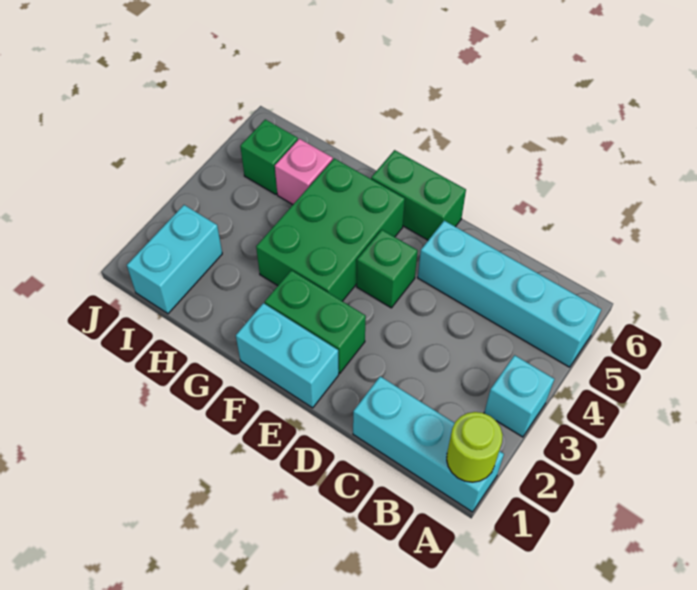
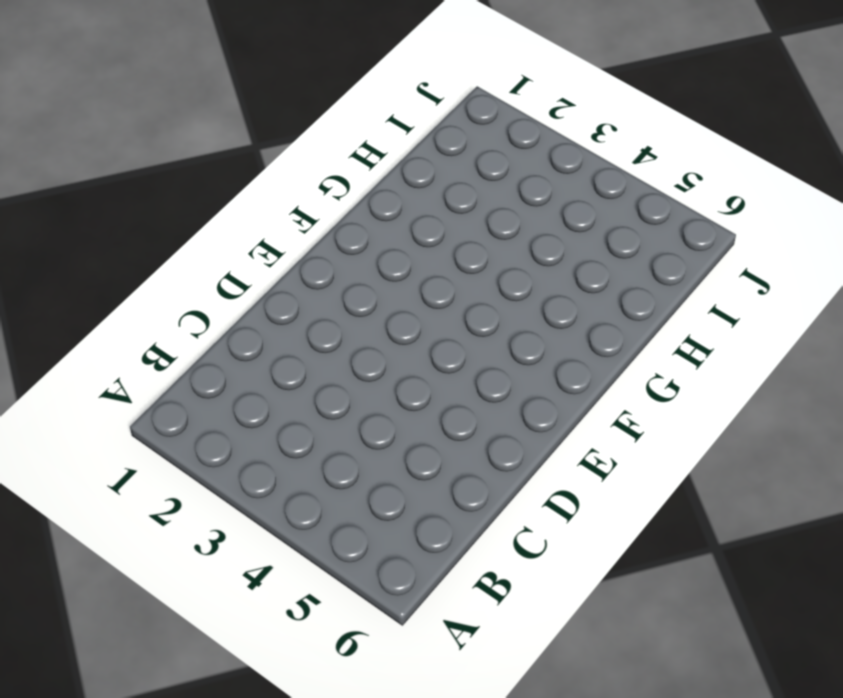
none -> cyan brick A1:C1 level 1
none -> cyan brick A3 level 1
none -> cyan brick A5:D5 level 1

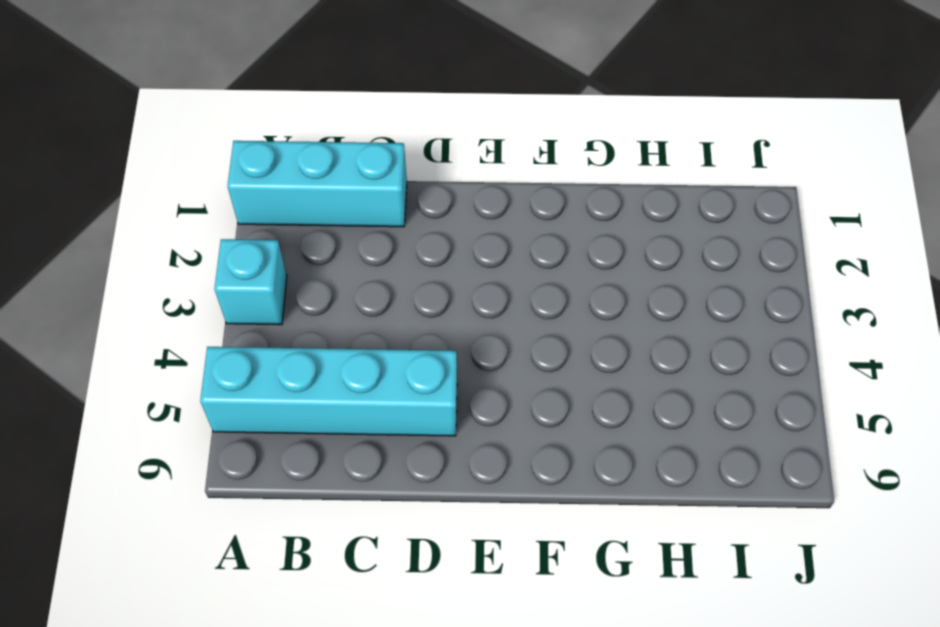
none -> cyan brick E1:F1 level 1
none -> green brick E2:F2 level 1
none -> green brick E4 level 1

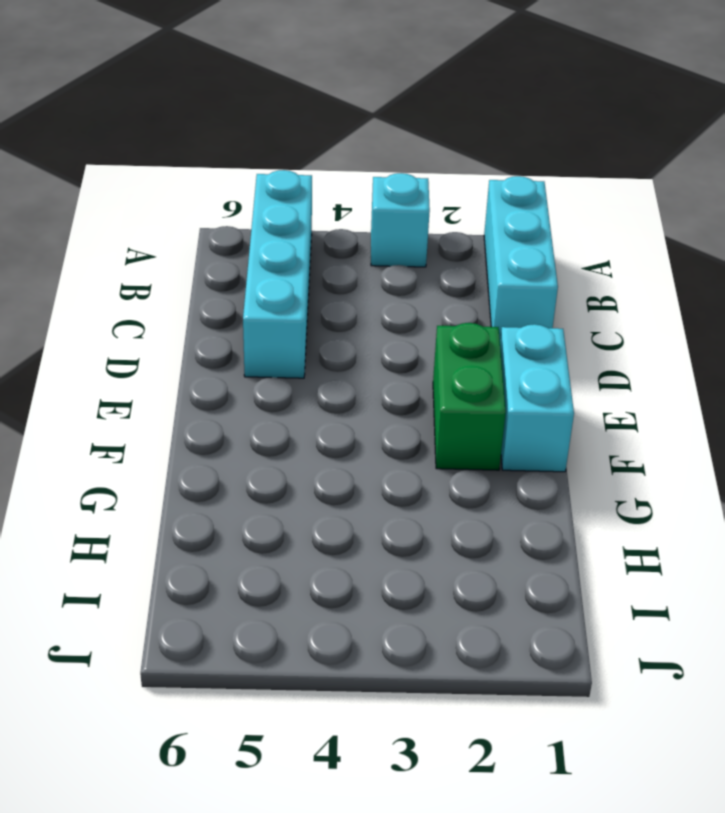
none -> green brick E4 level 1
none -> green brick E6:F6 level 1
none -> green brick F3:G5 level 1

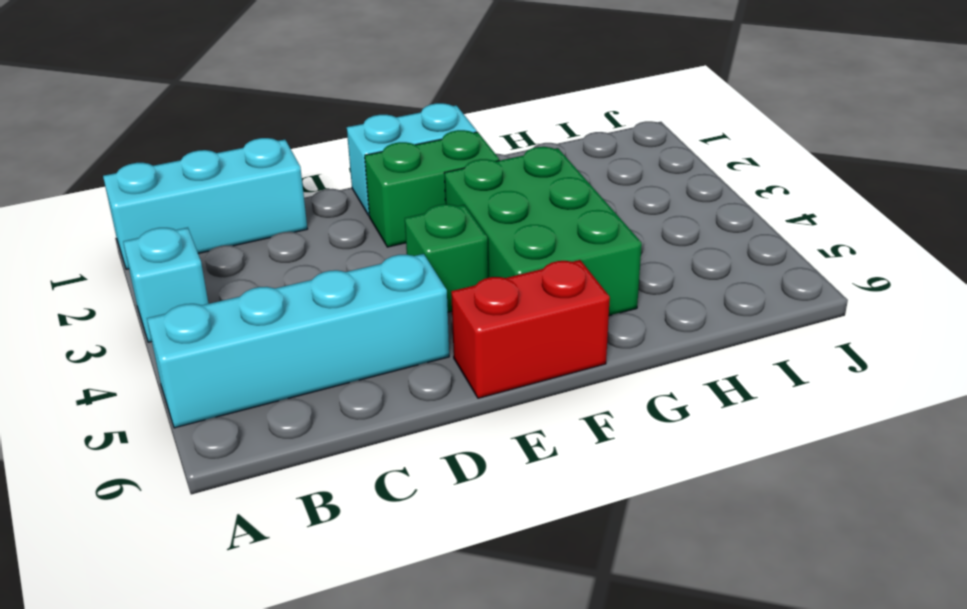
red brick E6:F6 level 1 -> green brick E6:F6 level 1
none -> pink brick H5 level 1
none -> cyan brick I1:I2 level 1
none -> green brick I5 level 1

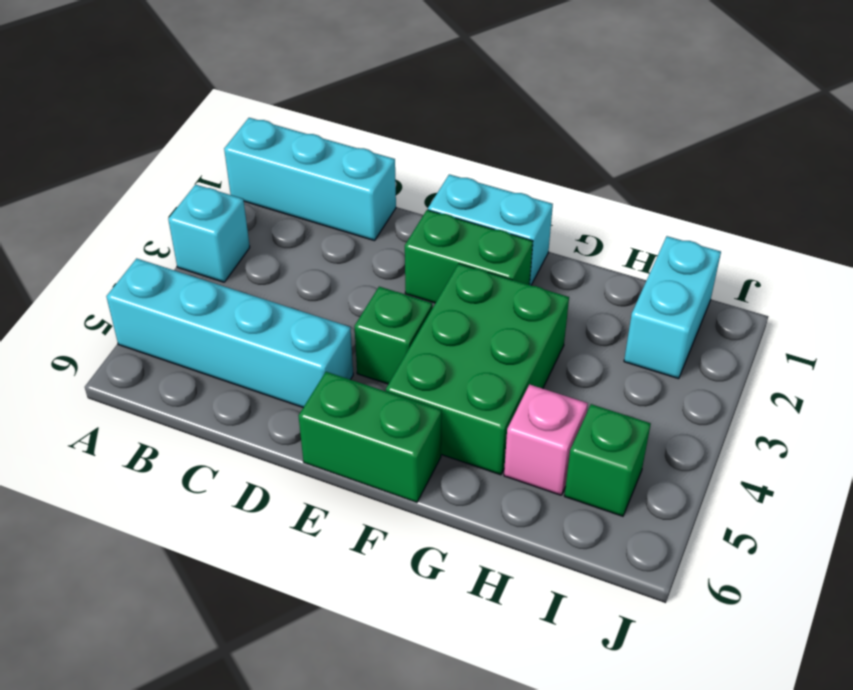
none -> lime round brick A1 level 2

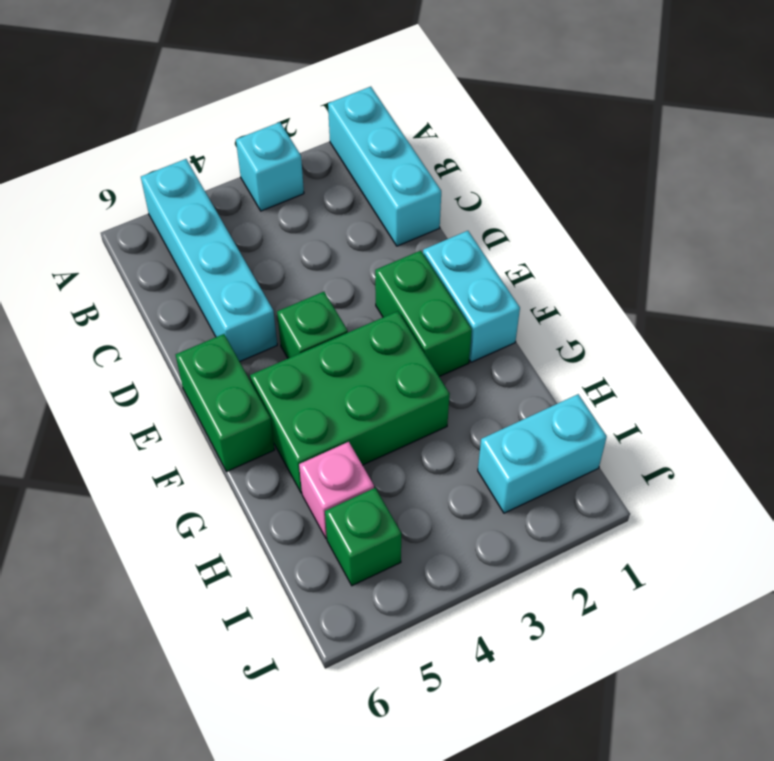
none -> lime round brick A1 level 2

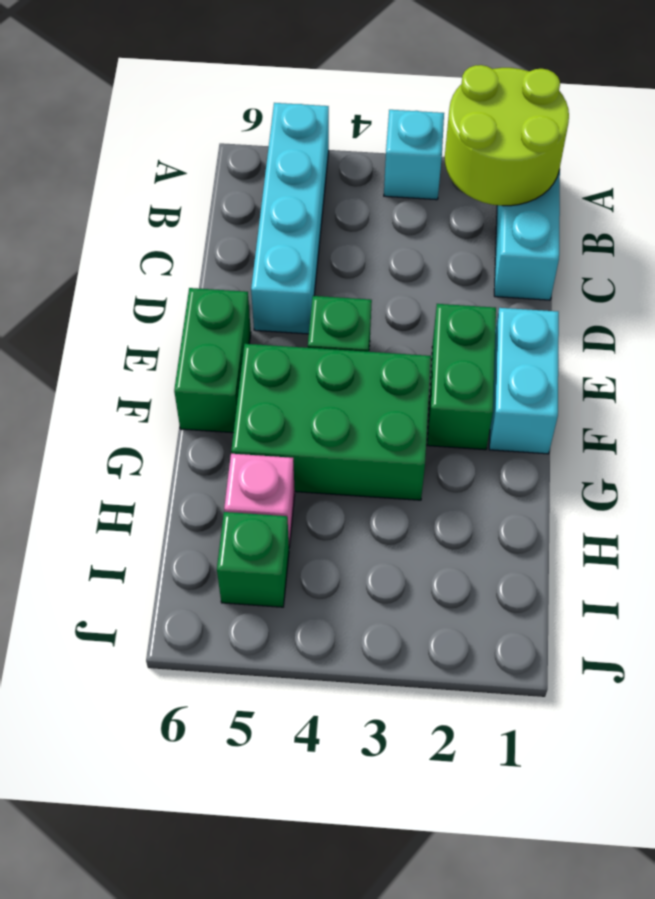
lime round brick A1:B2 level 2 -> lime round brick A1 level 2
none -> cyan brick I1:I2 level 1

